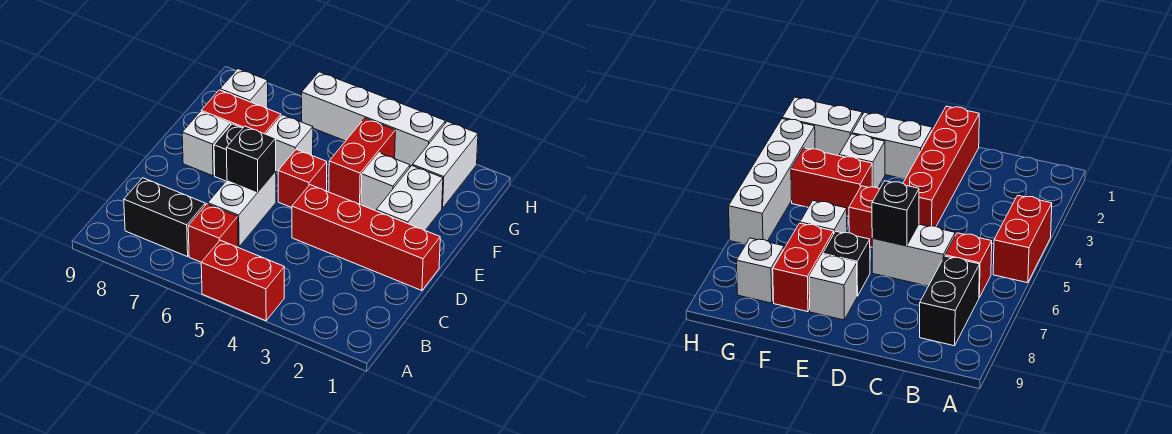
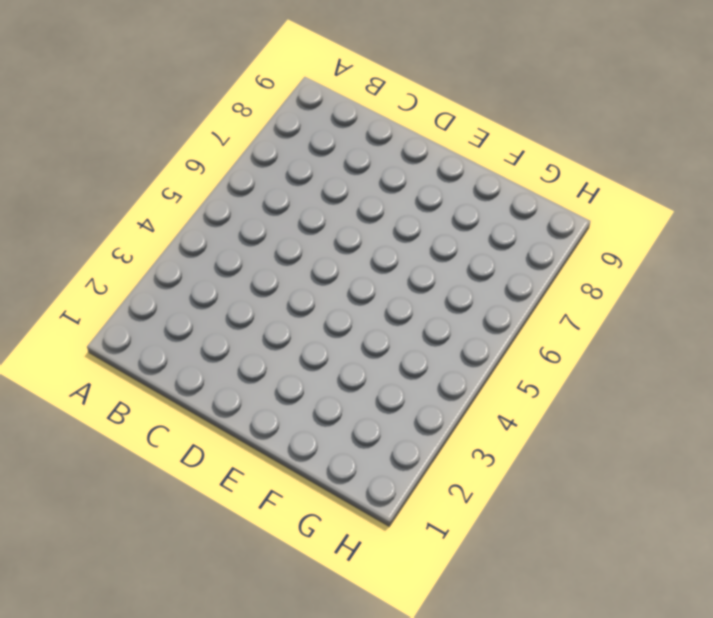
none -> red brick A4:A5 level 1
none -> red brick B6 level 1
none -> black brick B7:B8 level 1

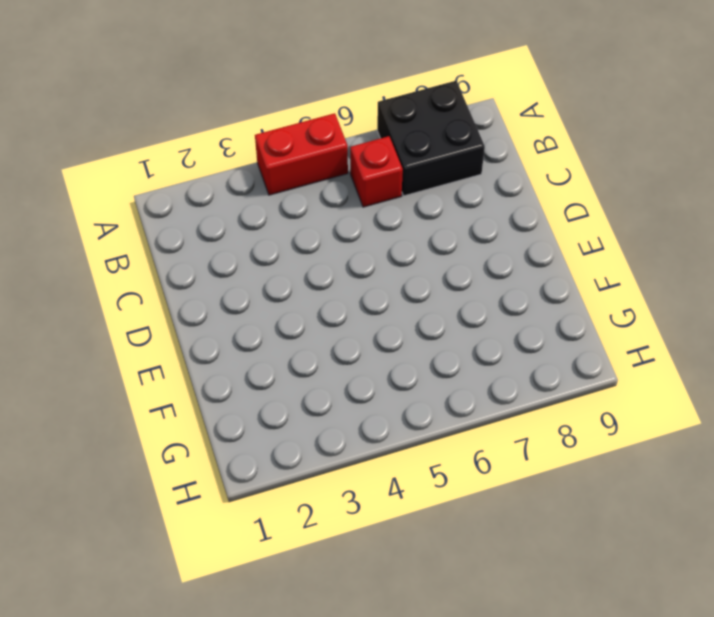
black brick A7:B8 level 1 -> black brick B7:B8 level 1
none -> white brick C6:D6 level 1
none -> red brick D1:D4 level 1
none -> white brick E2:F2 level 1

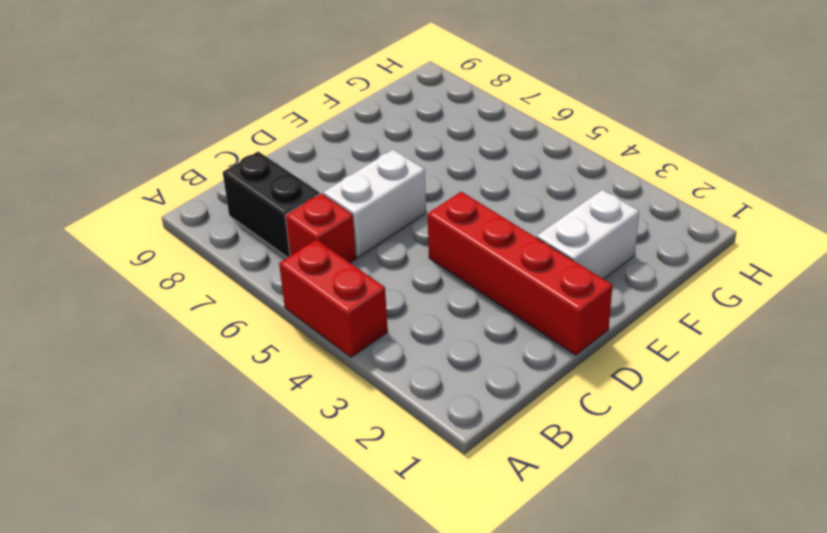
none -> red brick E5 level 1
none -> black brick E7 level 1
none -> white brick E8 level 1

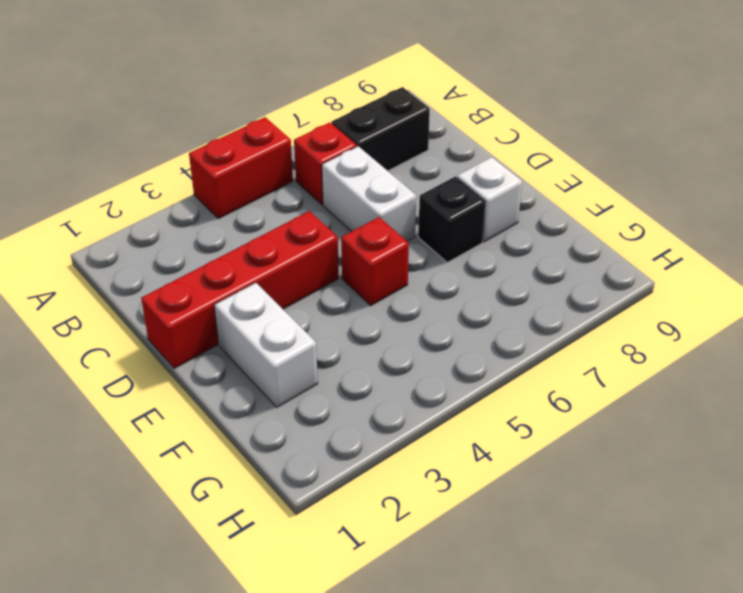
none -> white brick F3 level 1
none -> red brick F4:G4 level 1
none -> white brick F6 level 1

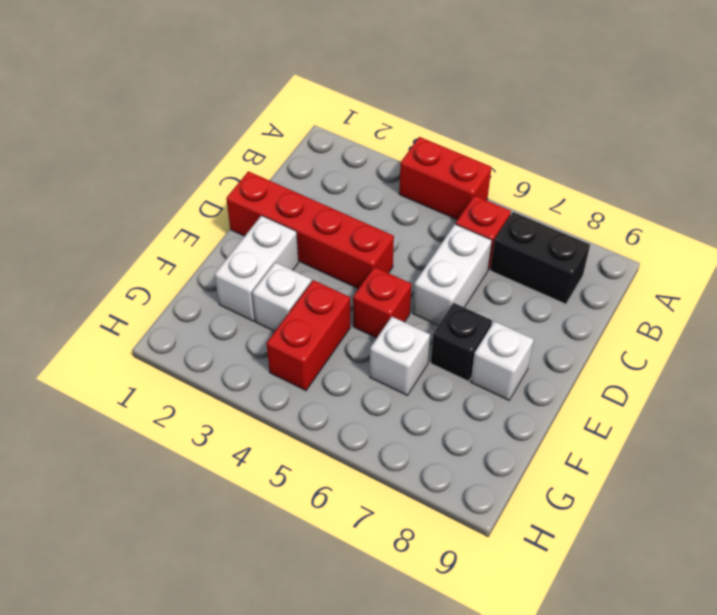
none -> red brick F7:F8 level 1
none -> white brick G2:H2 level 1
none -> white brick G8 level 1

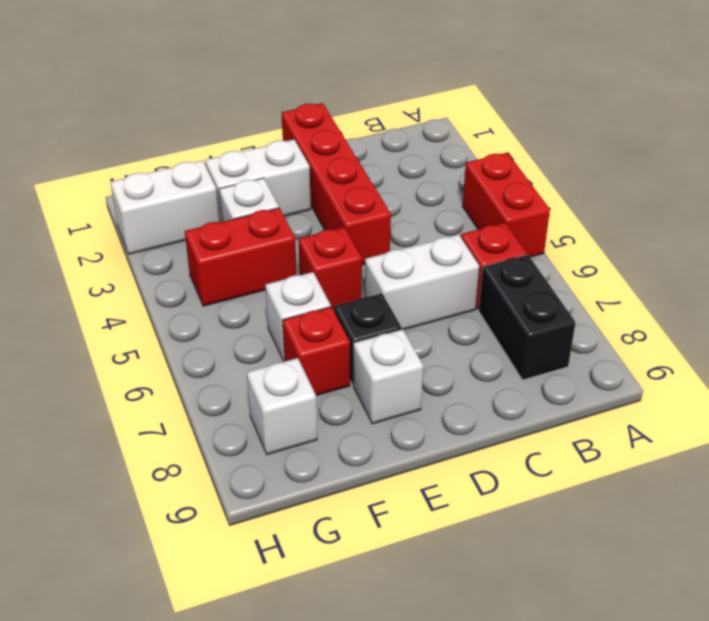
red brick F7 level 1 -> red brick F7:F8 level 1
none -> white brick H3:H6 level 1
none -> black brick D6 level 2

